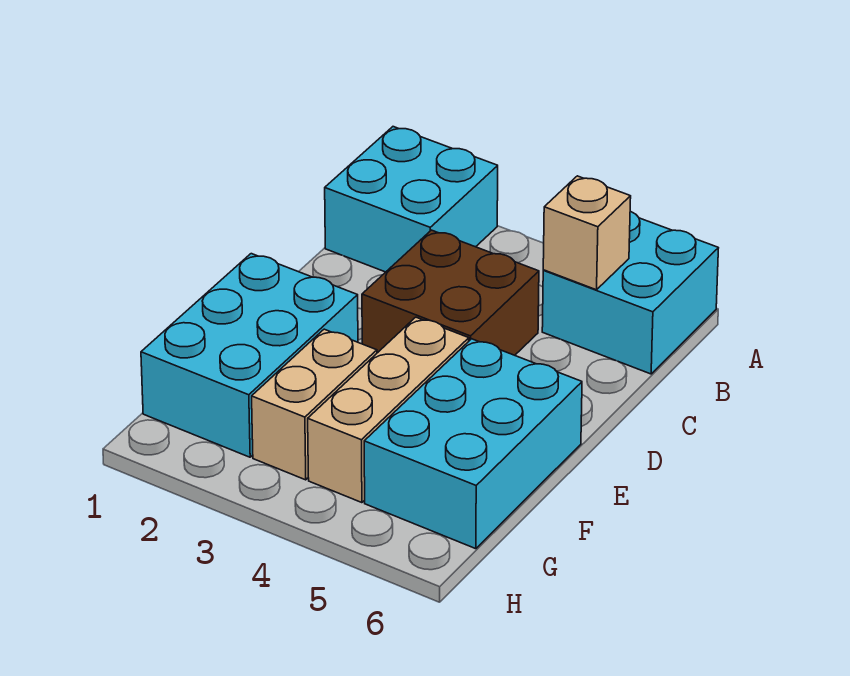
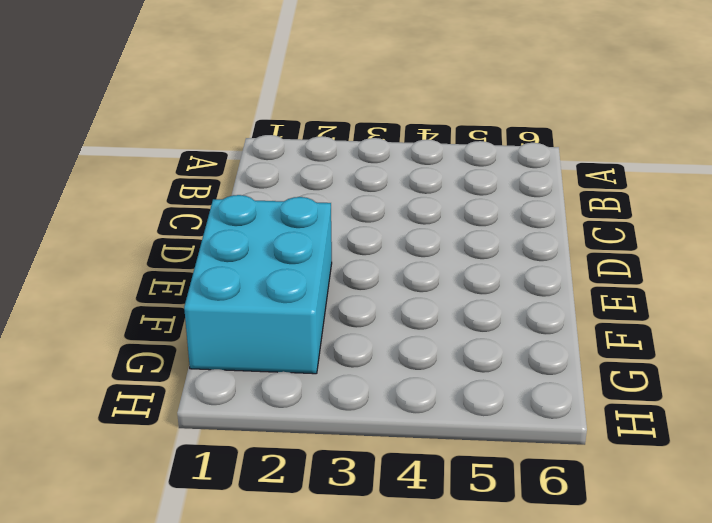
none -> cyan brick A1:B2 level 1
none -> cyan brick A5:B6 level 1

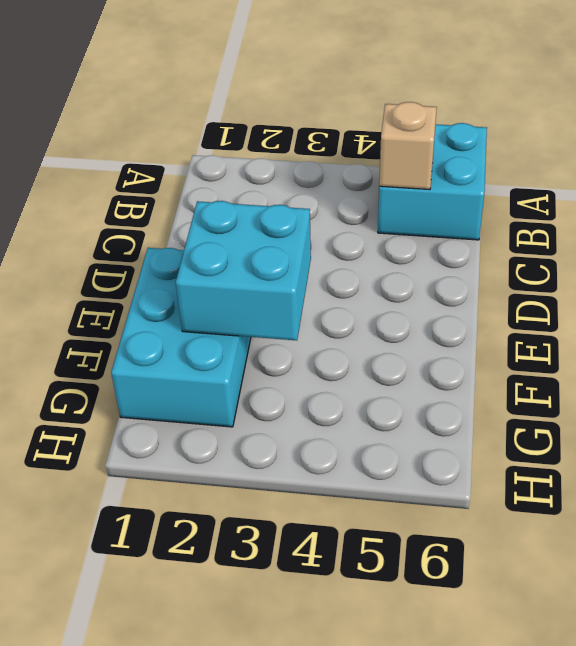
cyan brick E2:F3 level 2 -> cyan brick A1:B2 level 1
none -> brown brick C3:D4 level 1
none -> tan brick E4:G4 level 1

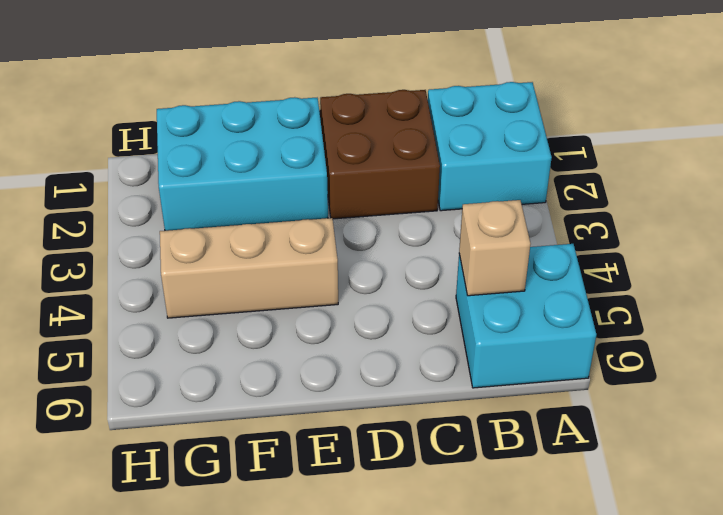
brown brick C1:D2 level 1 -> brown brick C3:D4 level 1
none -> cyan brick E5:G6 level 1
none -> tan brick F3:G3 level 1

